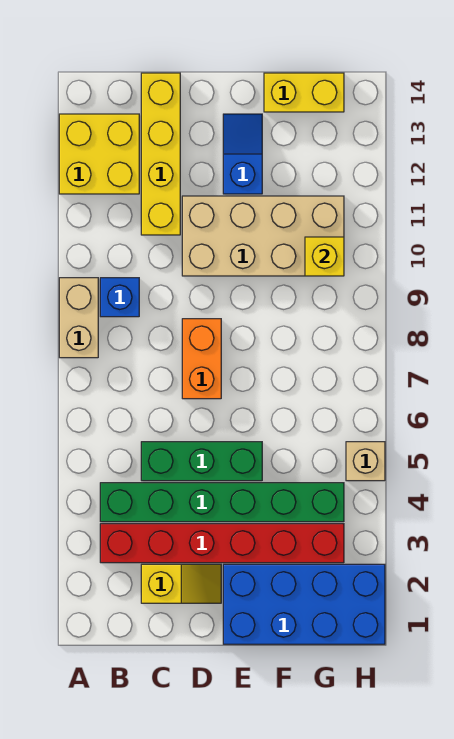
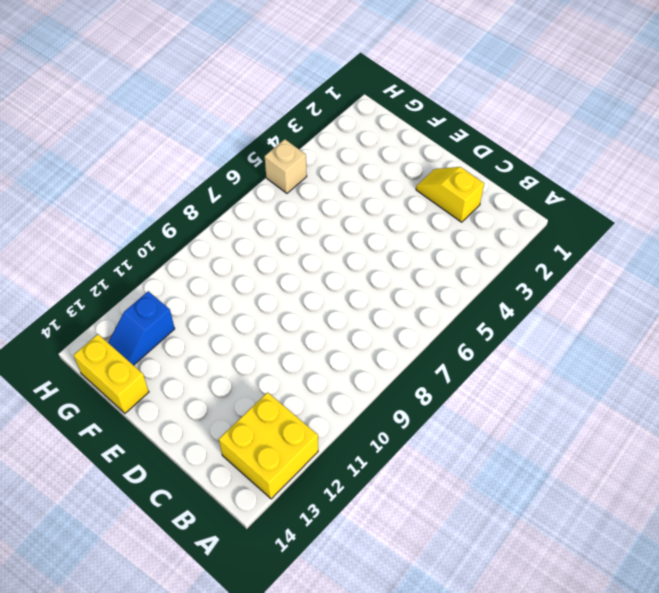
blue slope G12:G13 level 1 top 12 -> blue slope E12:E13 level 1 top 12
none -> tan brick A8:A9 level 1
none -> red brick B3:G3 level 1
none -> green brick B4:G4 level 1

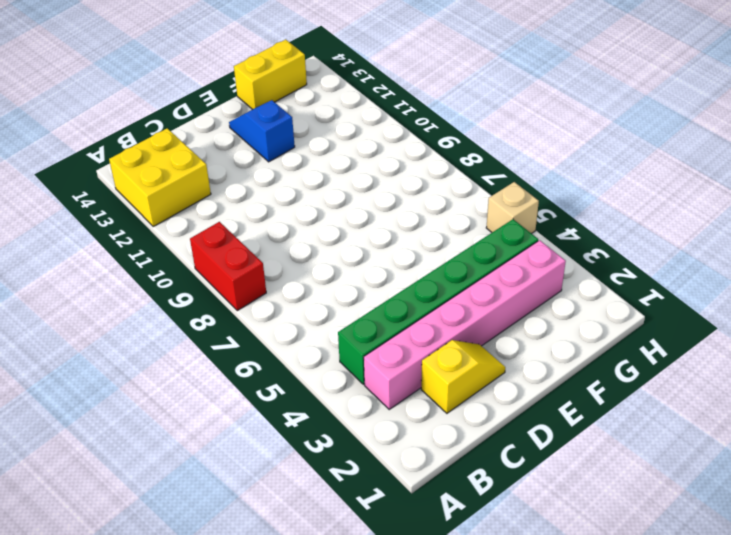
red brick A8:A9 level 1 -> tan brick A8:A9 level 1
pink brick B3:G3 level 1 -> red brick B3:G3 level 1
none -> blue brick B9 level 1
none -> green brick C5:E5 level 1
none -> yellow brick C11:C14 level 1

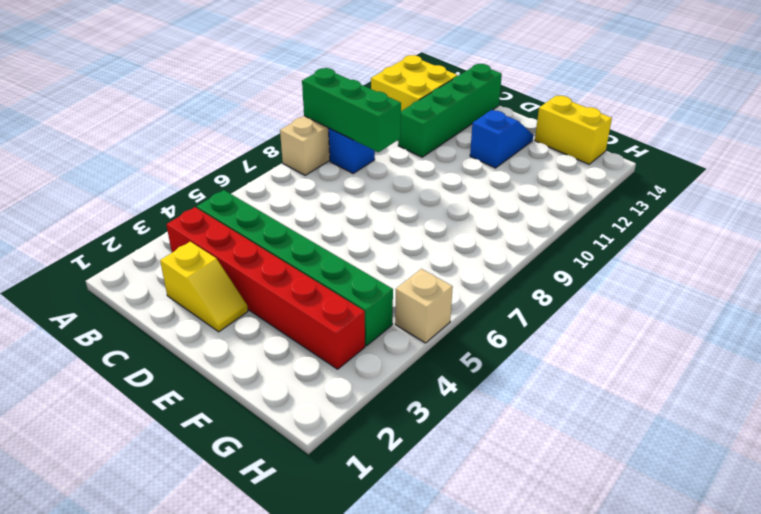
green brick A9:C9 level 2 -> green brick C5:E5 level 1
green brick C11:C14 level 1 -> yellow brick C11:C14 level 1
none -> orange brick D7:D8 level 1
none -> tan brick D10:G11 level 1
none -> blue brick E1:H2 level 1

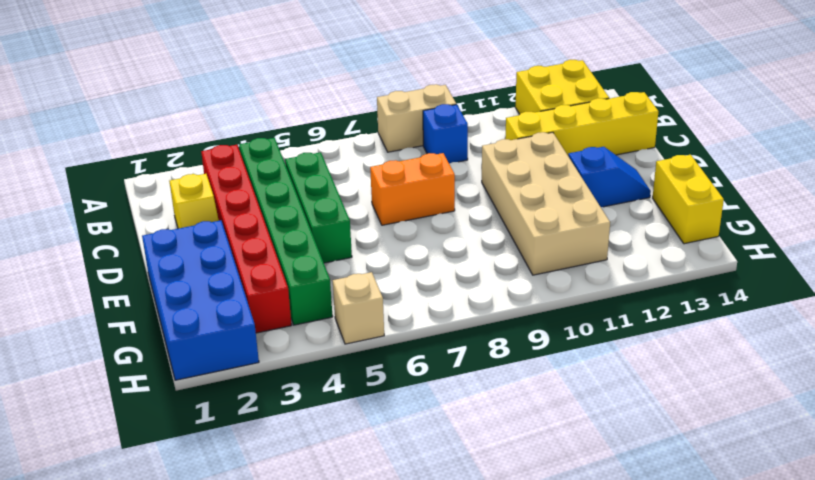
none -> yellow brick G10 level 2

